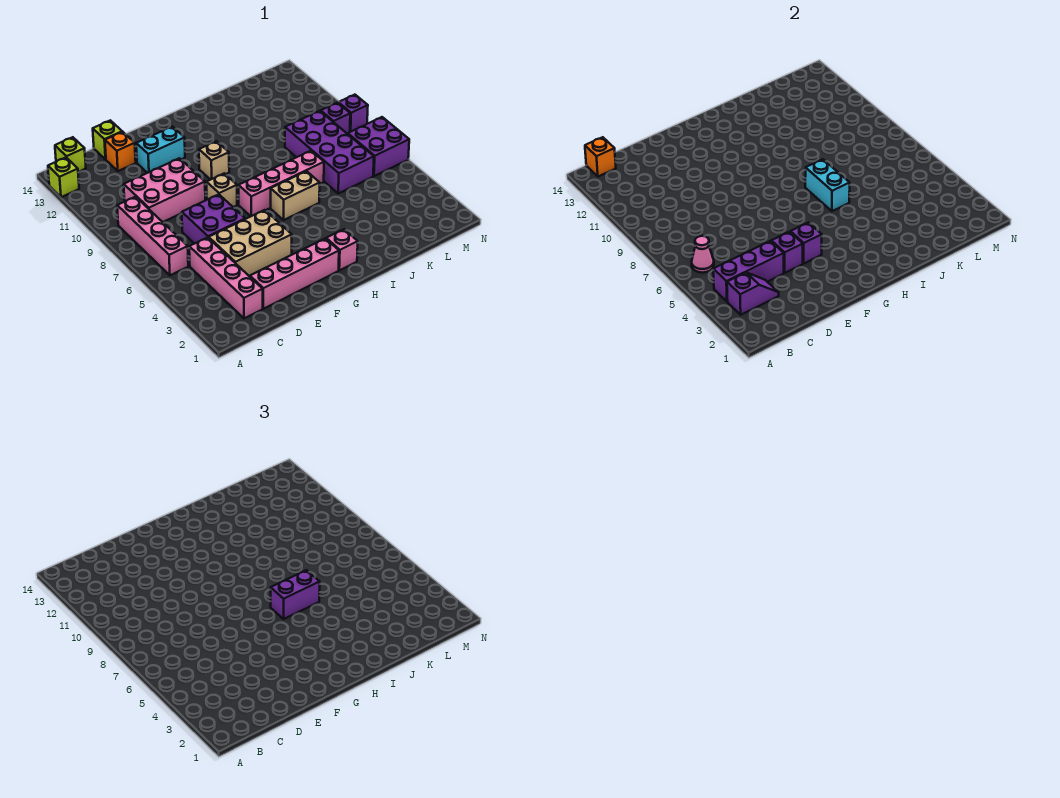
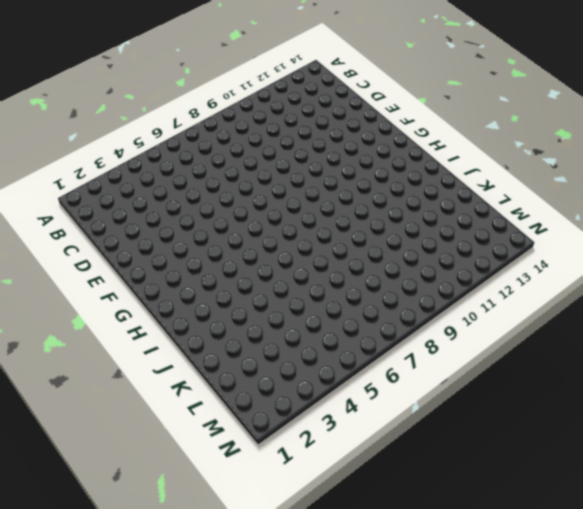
none -> lime brick A13 level 1
none -> pink brick B6:B9 level 1
none -> lime brick B14 level 1

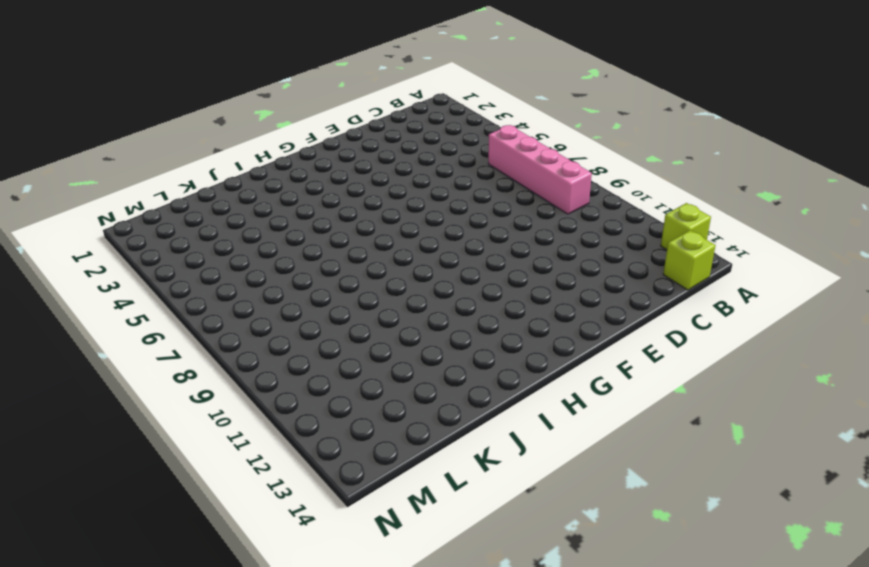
none -> pink brick C2:C5 level 1
none -> pink brick C9:E10 level 1
none -> pink brick D2:G2 level 1

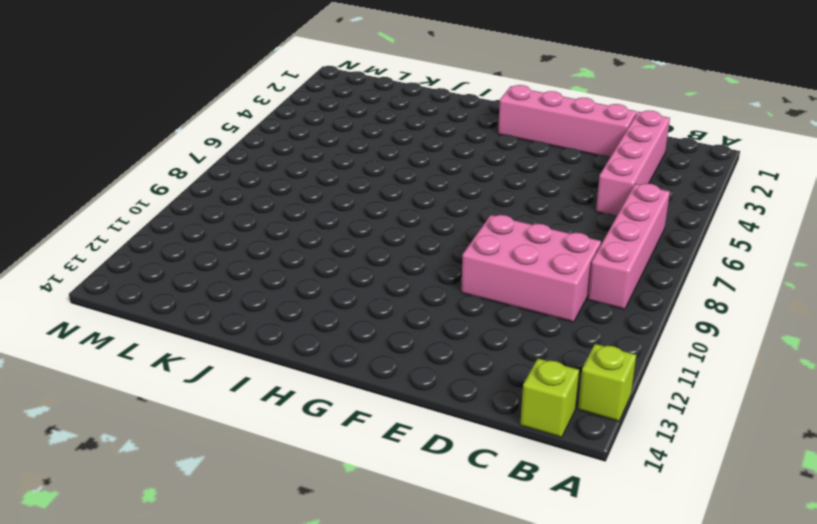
none -> tan brick D4:F5 level 1
none -> purple brick D6:E7 level 1
none -> orange brick D13 level 1

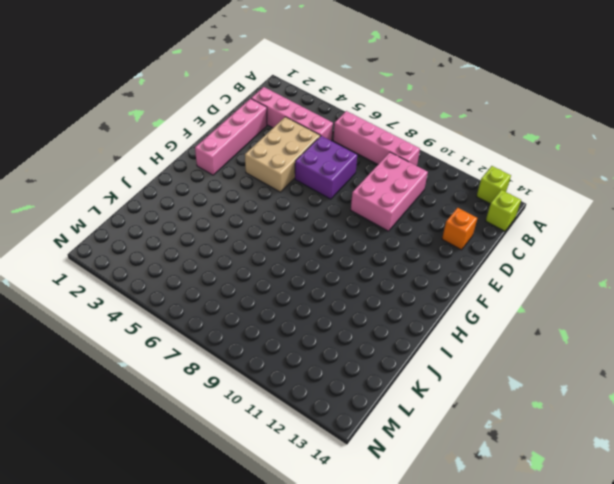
none -> lime brick D14 level 1
none -> cyan brick E12:F12 level 1
none -> tan brick F8 level 1

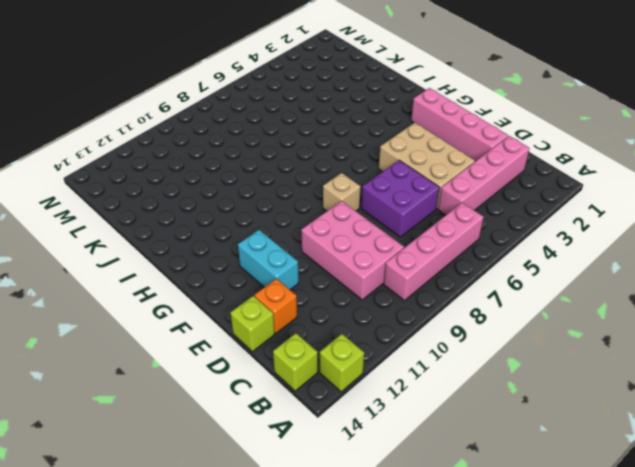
none -> pink brick G7:J7 level 1
none -> tan brick G10 level 1
none -> pink brick H2 level 1

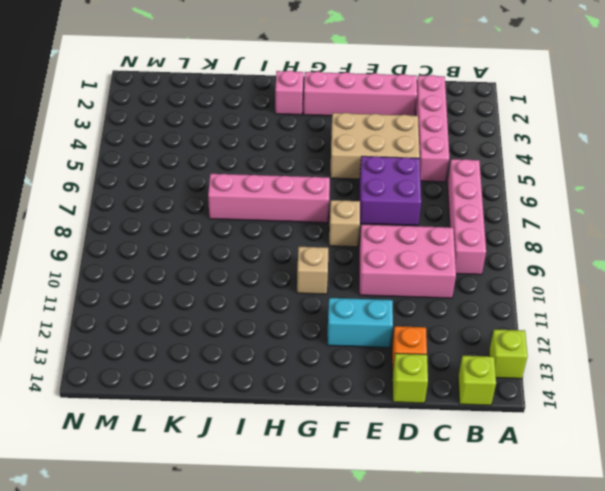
none -> tan brick H6:I6 level 1
none -> purple brick K6:L9 level 1
none -> purple brick M6:N7 level 1

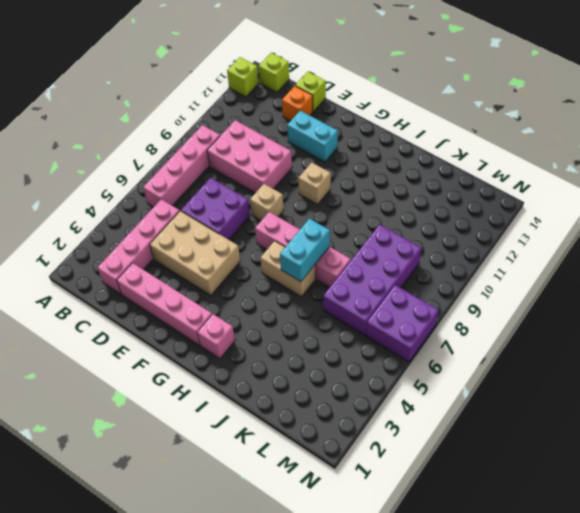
none -> purple brick M9 level 1
none -> purple brick N9 level 1
none -> purple slope B3:C3 level 2 top B

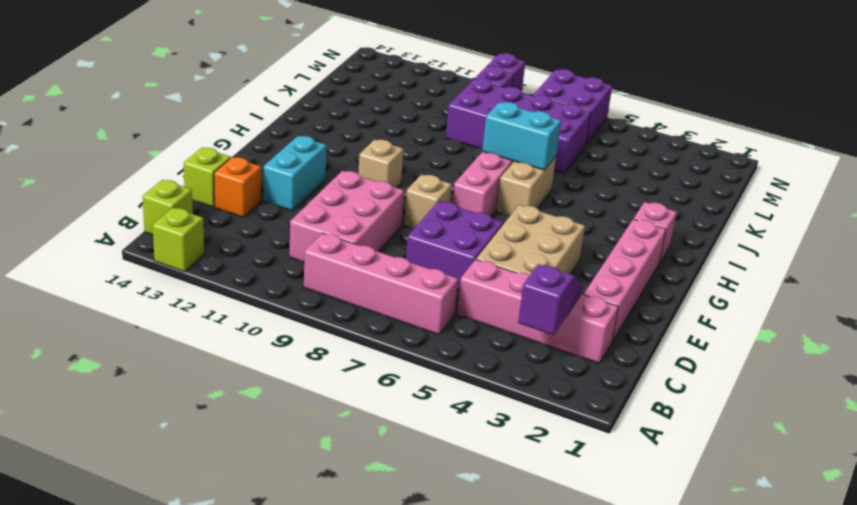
none -> purple brick B4:D4 level 2
none -> pink cone B6 level 2
none -> orange brick B14 level 2

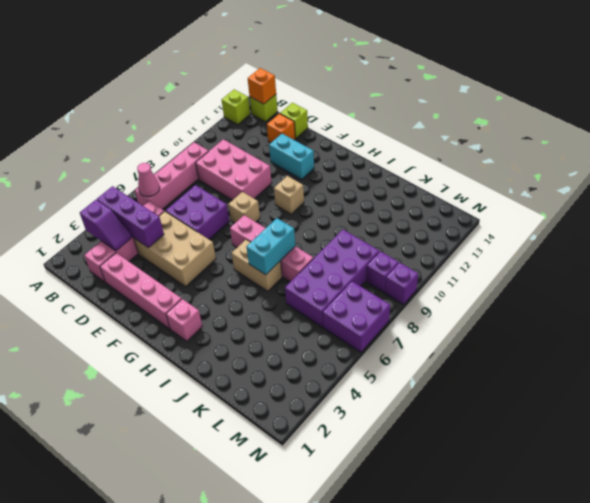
none -> purple brick E4 level 2
none -> purple brick F4 level 2
none -> purple brick H6:I6 level 3

